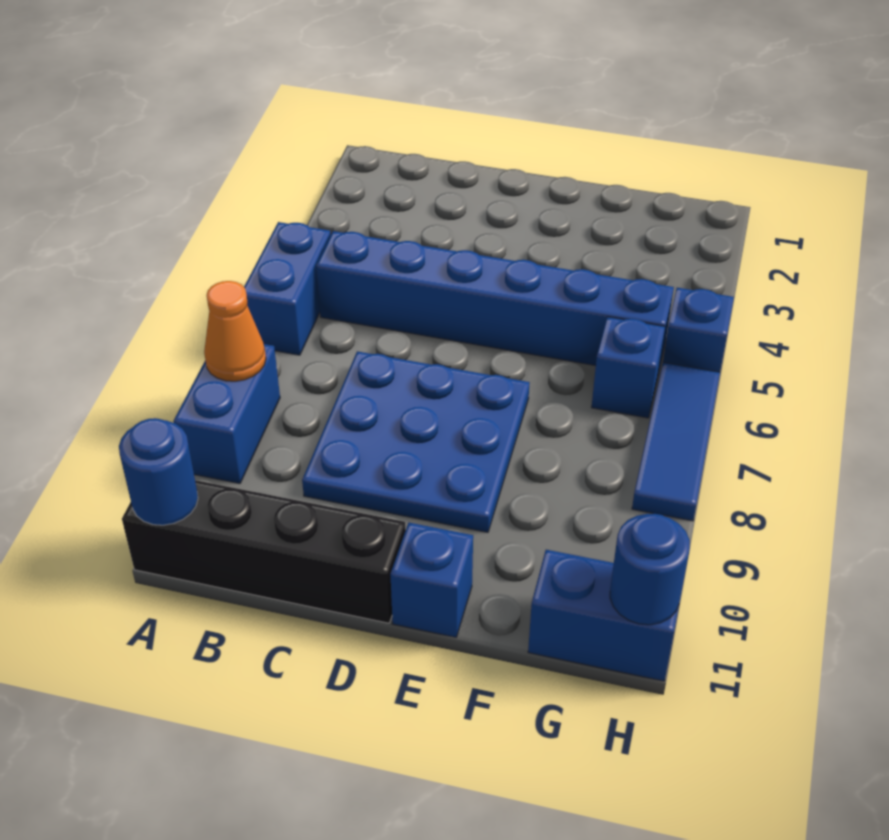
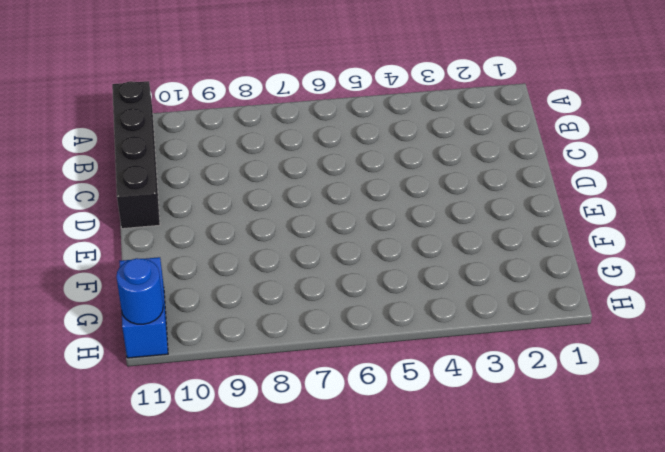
none -> blue brick A5:A6 level 1
none -> blue brick A8:A9 level 1
none -> blue brick B5:G5 level 1

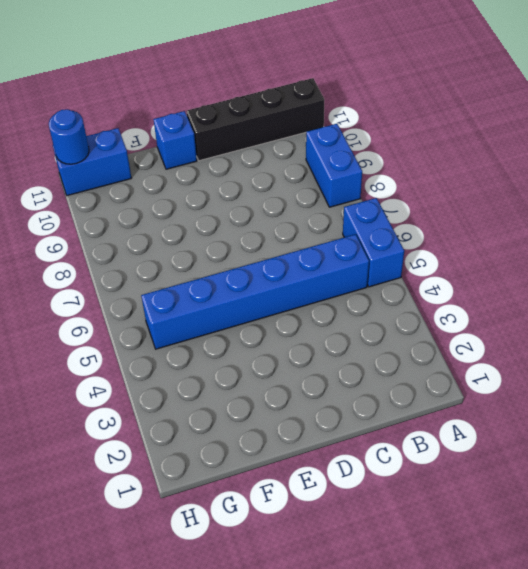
none -> blue plate C7:E9 level 1
none -> blue brick G6 level 1
none -> blue brick H5 level 1

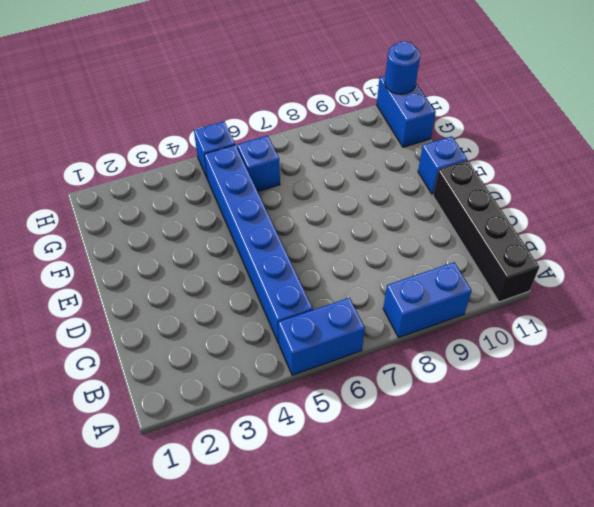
none -> blue plate C7:E9 level 1
none -> blue tile H6:H8 level 1
none -> orange cone A8 level 2

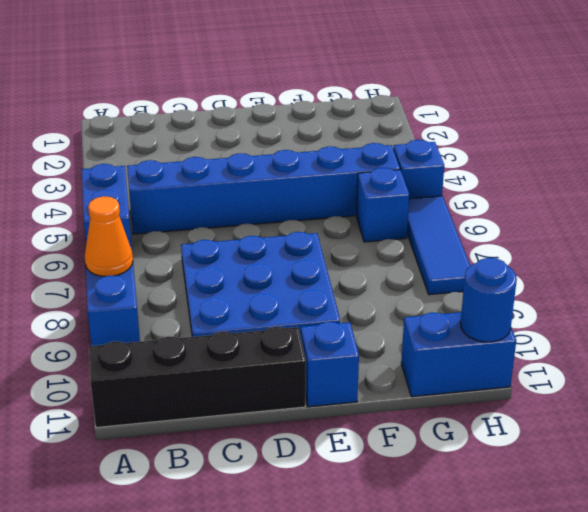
none -> blue round brick A11 level 2

